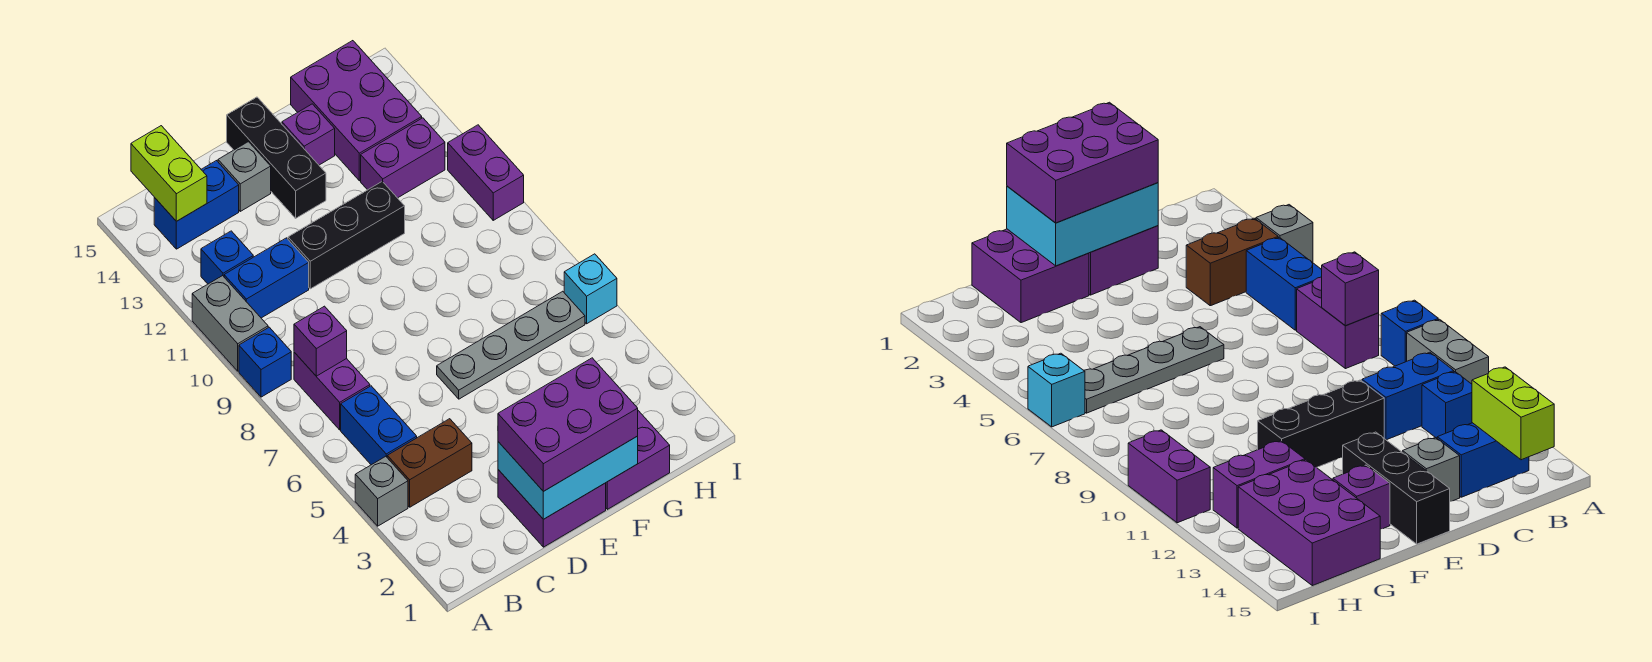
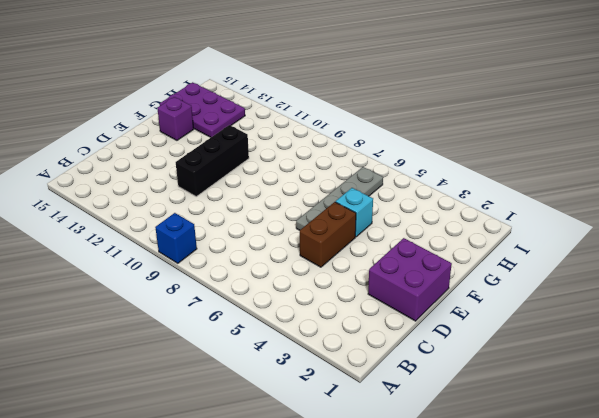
brown brick D5:E5 level 1 -> brown brick B4:C4 level 1
cyan brick F5 level 1 -> cyan brick I6 level 1
purple plate G13:H15 level 1 -> purple brick G13:H15 level 1
none -> grey brick A4 level 1
none -> grey brick A10:A11 level 1
none -> blue brick B5:B6 level 1

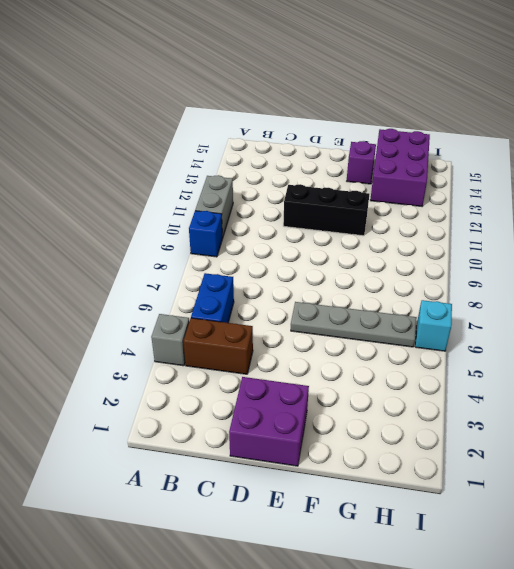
none -> purple brick B7:B8 level 1
none -> blue brick B11:C11 level 1
none -> blue brick B12 level 1

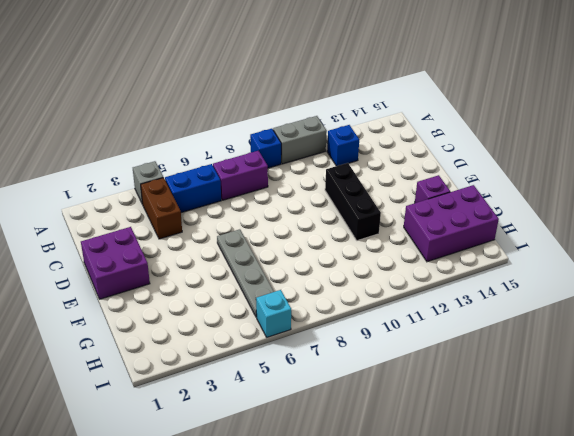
none -> blue brick B11:C11 level 1
none -> blue brick B14:C14 level 1
none -> grey brick D14 level 1

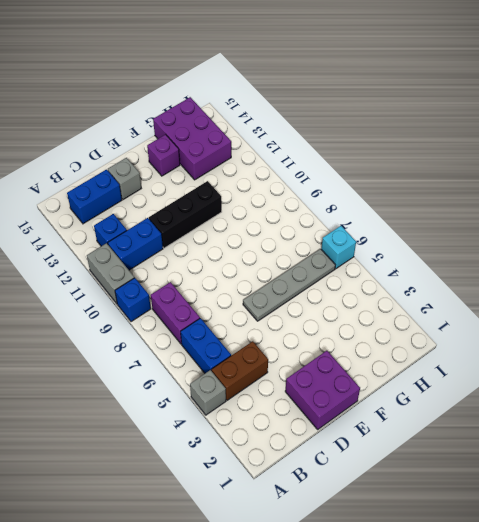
none -> black brick E13:E15 level 1
none -> purple brick F1:G2 level 1
none -> purple brick G12:H12 level 1

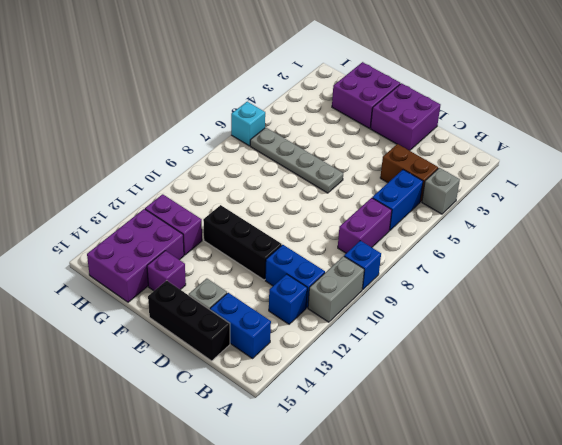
black brick C15:E15 level 1 -> black brick E13:E15 level 1
none -> purple brick I10:I11 level 1
none -> purple brick B8 level 2
none -> lime brick B14:B15 level 2

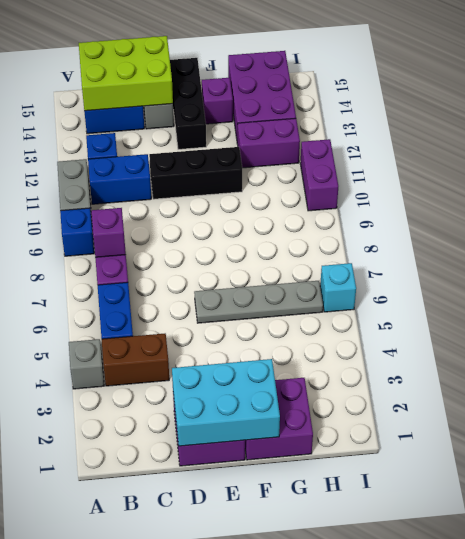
lime brick B14:D15 level 2 -> lime brick B14:B15 level 2
none -> purple brick D1:F2 level 3

